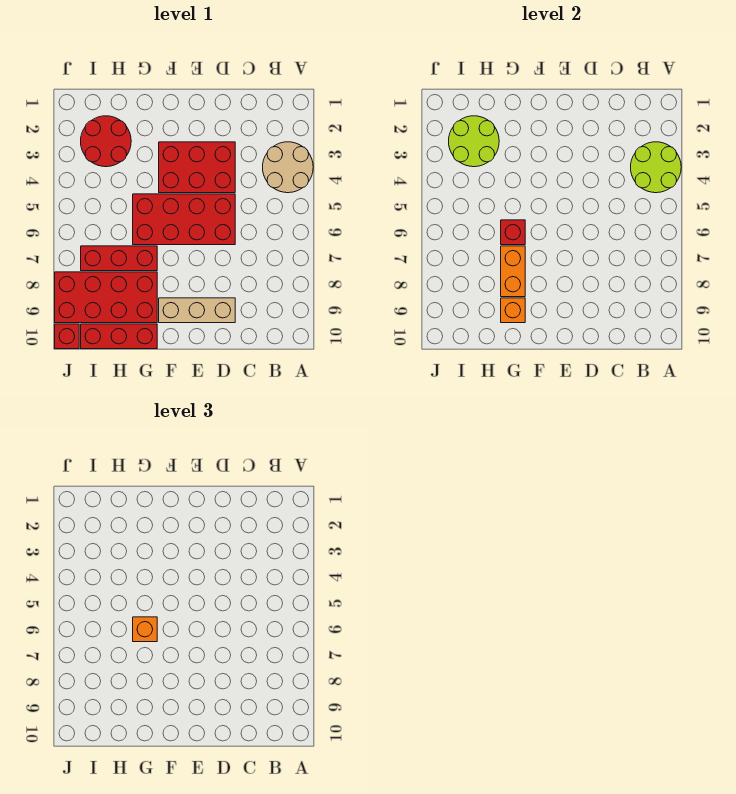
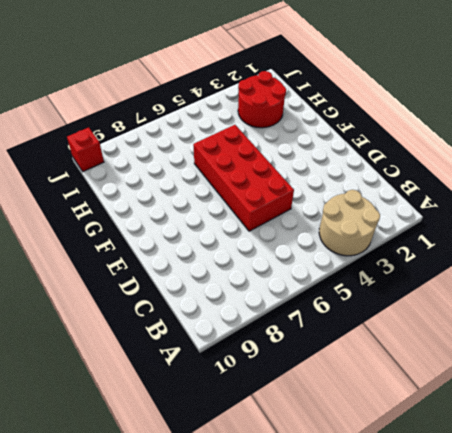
none -> red brick D3:F4 level 1
none -> tan brick D9:F9 level 1
none -> red brick G7:I7 level 1

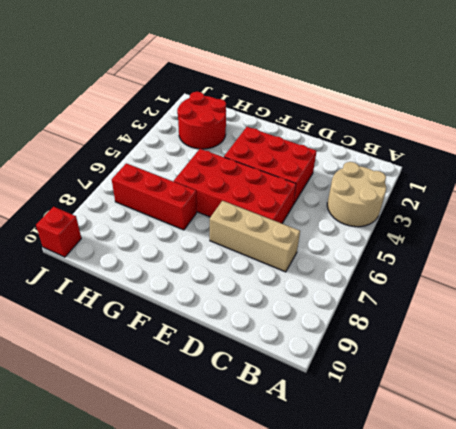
tan brick C7:E7 level 1 -> tan brick D9:F9 level 1
none -> red brick G8:J9 level 1
none -> red brick G10:I10 level 1
none -> lime round brick A3:B4 level 2

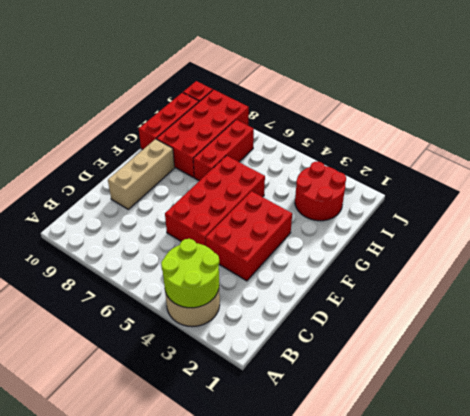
none -> red brick G6 level 2
none -> orange brick G7:G8 level 2
none -> orange brick G9 level 2

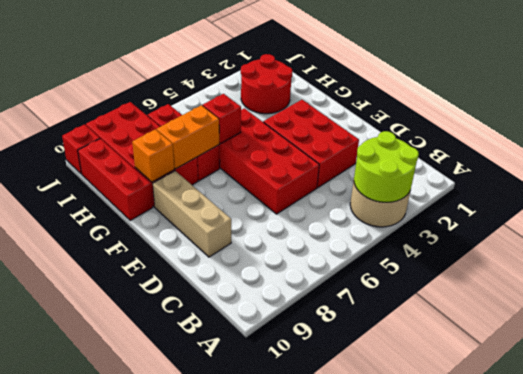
none -> lime round brick H2:I3 level 2
none -> orange brick G6 level 3

